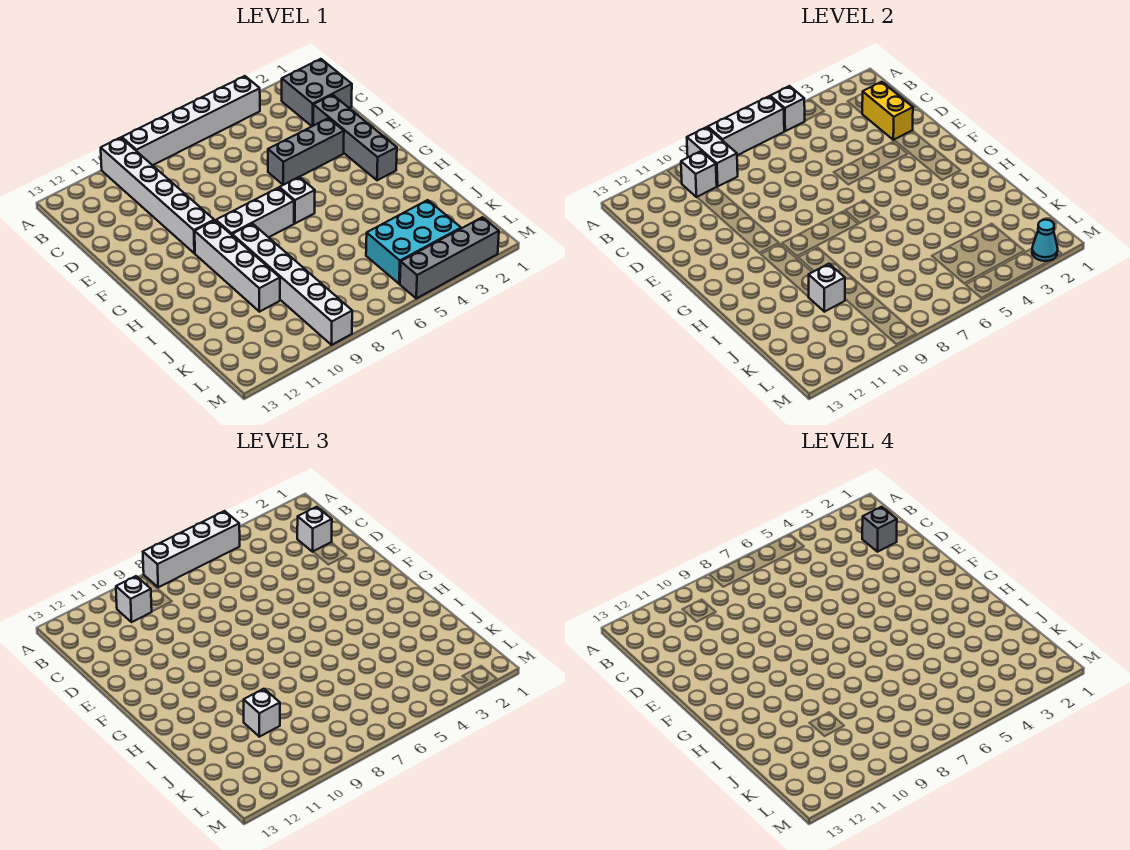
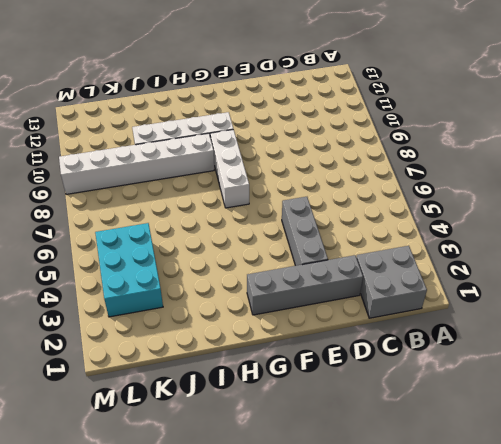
none -> white brick A4:A9 level 1
none -> white brick A10:F10 level 1
none -> white brick G6 level 1

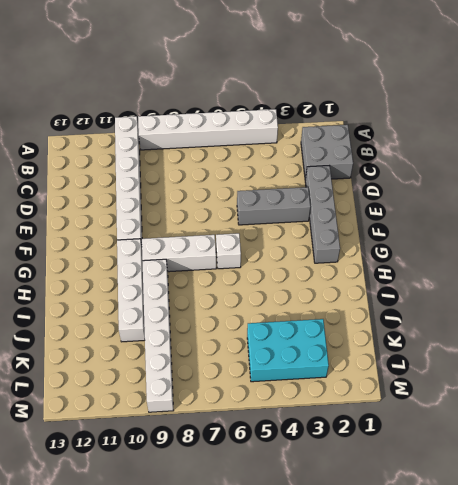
none -> grey brick M2:M5 level 1
none -> white brick A5 level 2
none -> white brick A6:A8 level 2

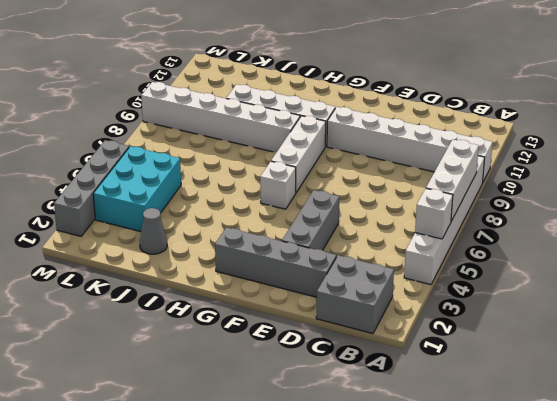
grey cone J2 level 1 -> none
none -> white brick A9:B9 level 2
none -> white brick B10 level 2
none -> yellow brick C2:D2 level 2

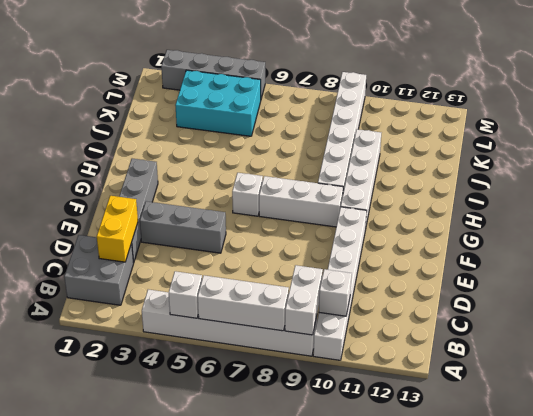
none -> white brick J10 level 2
none -> cyan cone M2 level 2
none -> white brick A5:A8 level 3

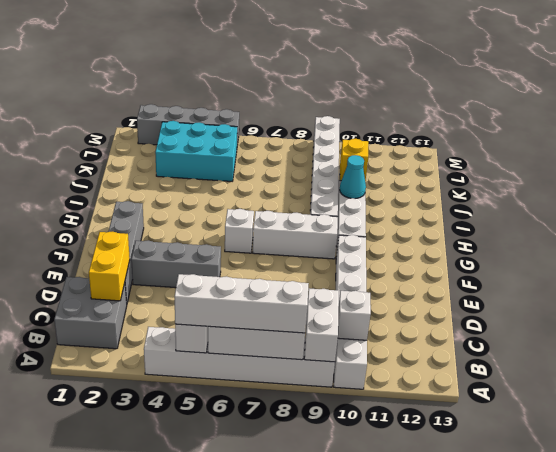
cyan cone I10 level 2 -> cyan cone M2 level 2
yellow brick J10 level 2 -> white brick J10 level 2
none -> white brick B10 level 3
none -> white brick C2 level 3
none -> white brick J10 level 3

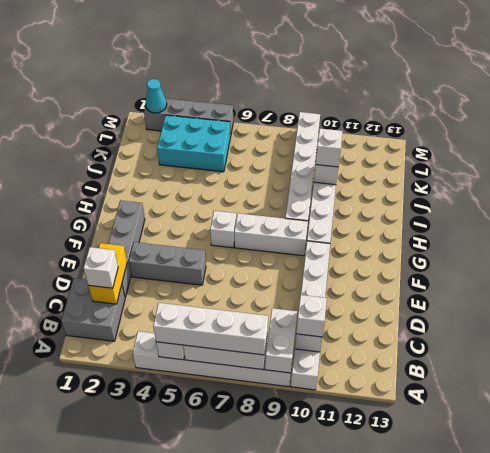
none -> grey brick C2 level 4

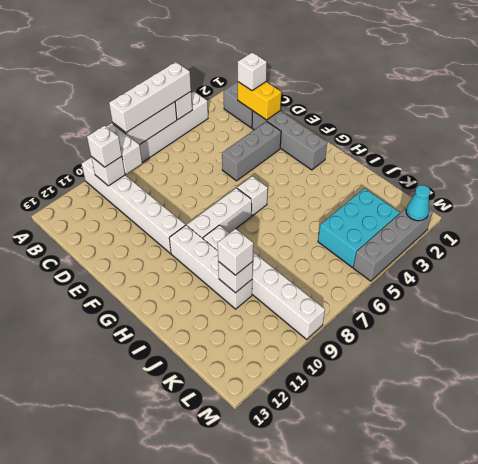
none -> grey brick C2 level 4

